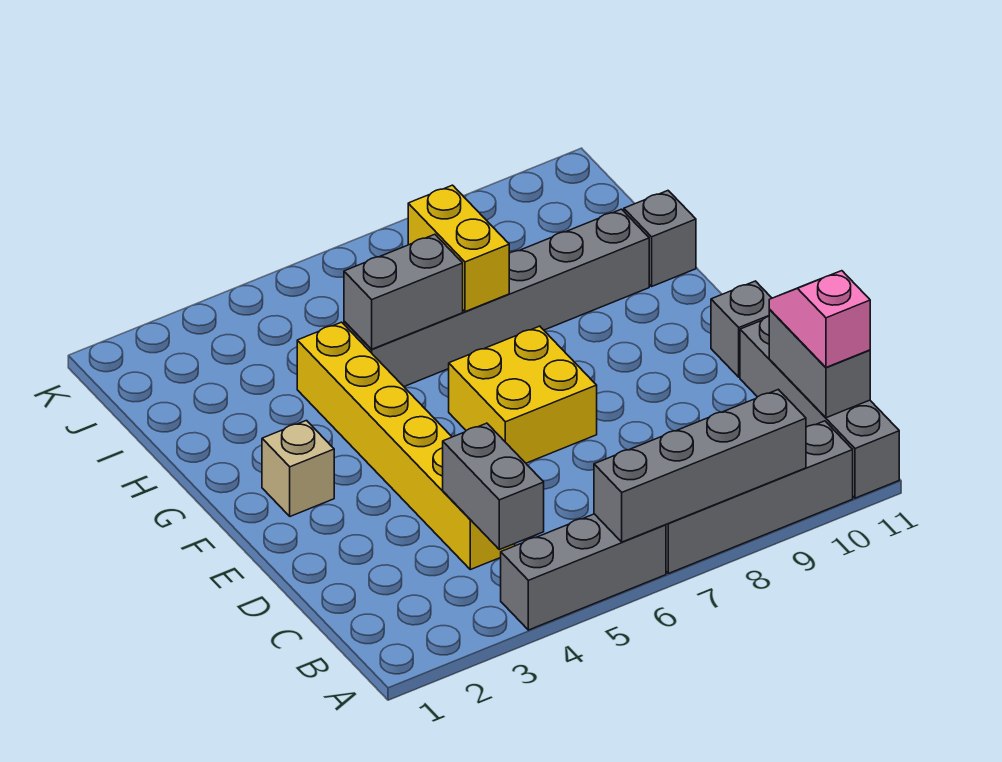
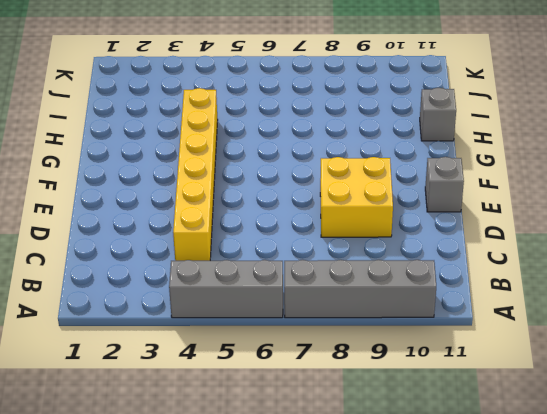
yellow brick D8:E9 level 1 -> yellow brick E6:F7 level 1
none -> grey brick A11:D11 level 1
none -> tan brick F2 level 1
none -> grey brick H5:H10 level 1

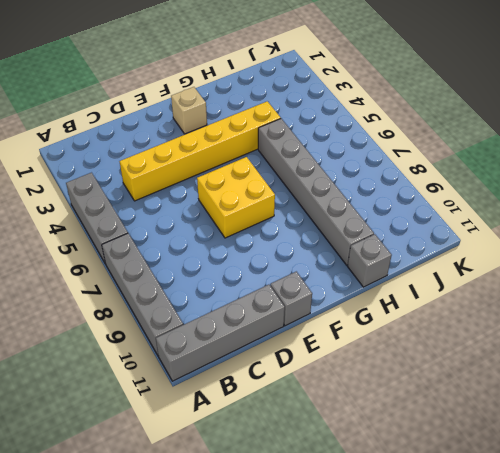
none -> grey brick A6:A9 level 2
none -> grey brick B4:C4 level 2
none -> grey brick B11:C11 level 2

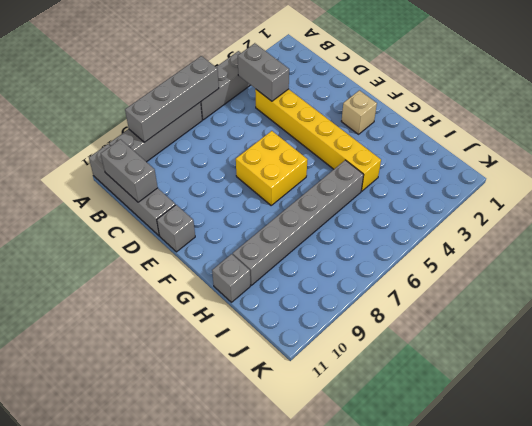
none -> grey brick H5:H6 level 2
none -> yellow brick H7:I7 level 2
none -> pink slope B11:C11 level 3 top B

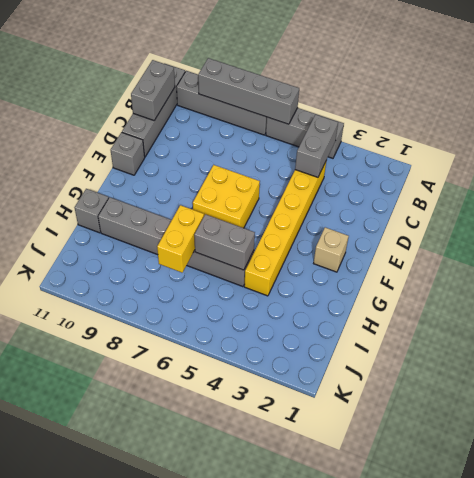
none -> pink slope B11:C11 level 3 top B

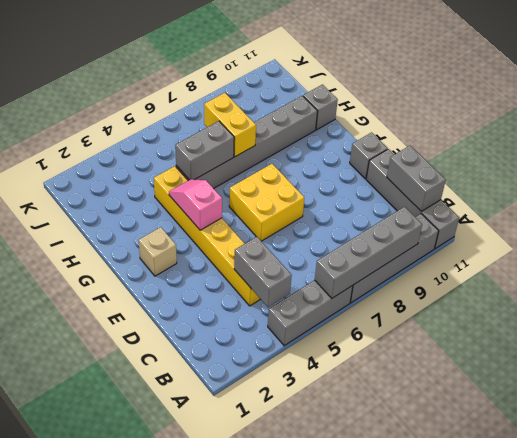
pink slope F4:G4 level 2 top F -> pink slope B11:C11 level 3 top B

